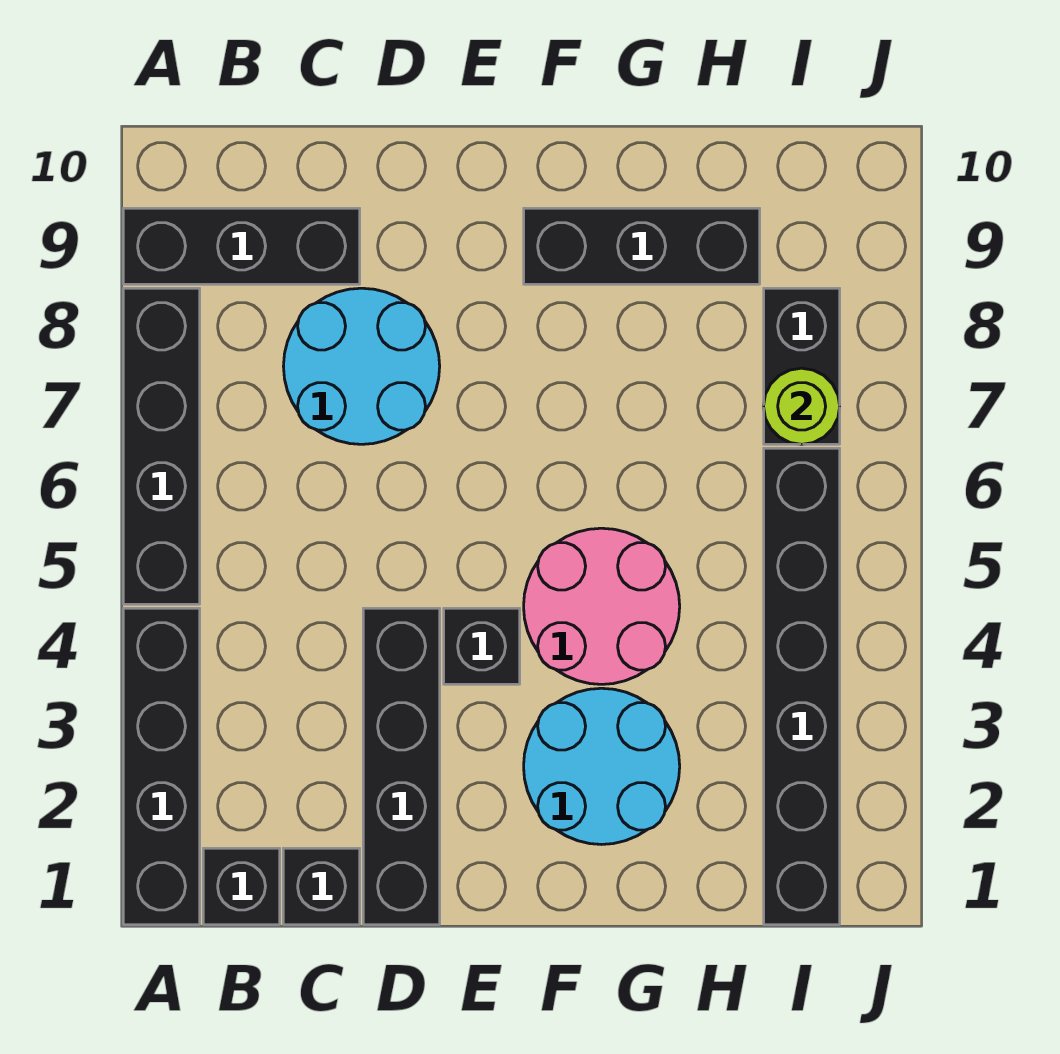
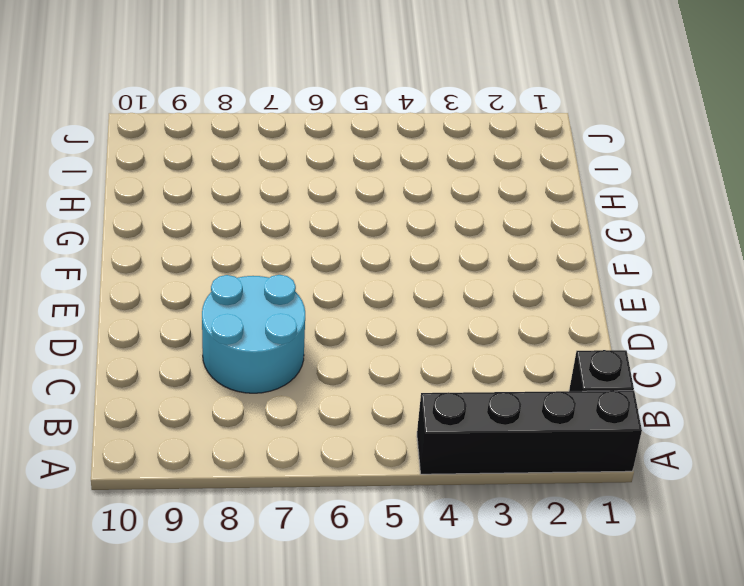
none -> black brick A5:A8 level 1
none -> black brick A9:C9 level 1
none -> black brick C1 level 1

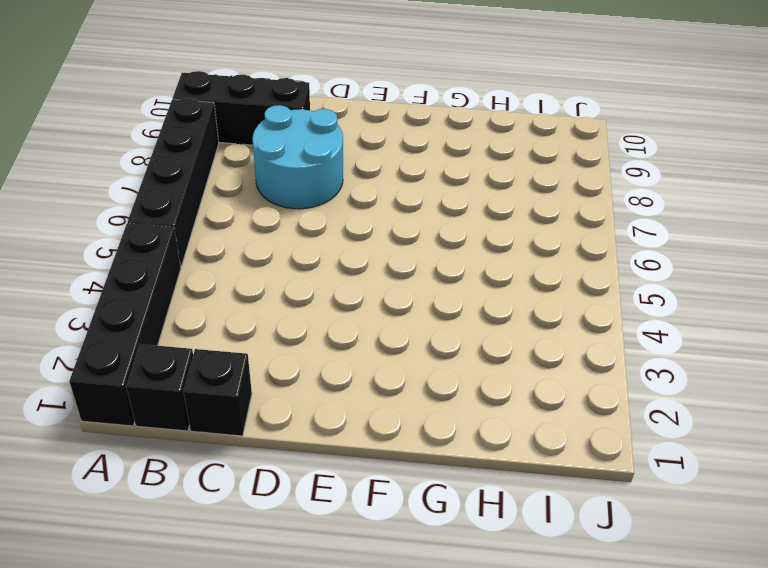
none -> black brick D1:D4 level 1
none -> black brick E4 level 1
none -> cyan round brick F2:G3 level 1

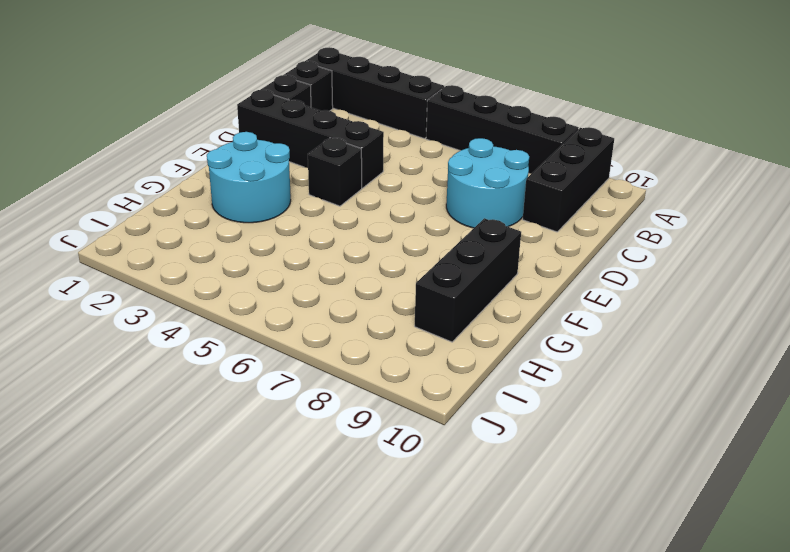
none -> pink round brick F4:G5 level 1
none -> black brick I1:I6 level 1
none -> black brick I7:I8 level 1

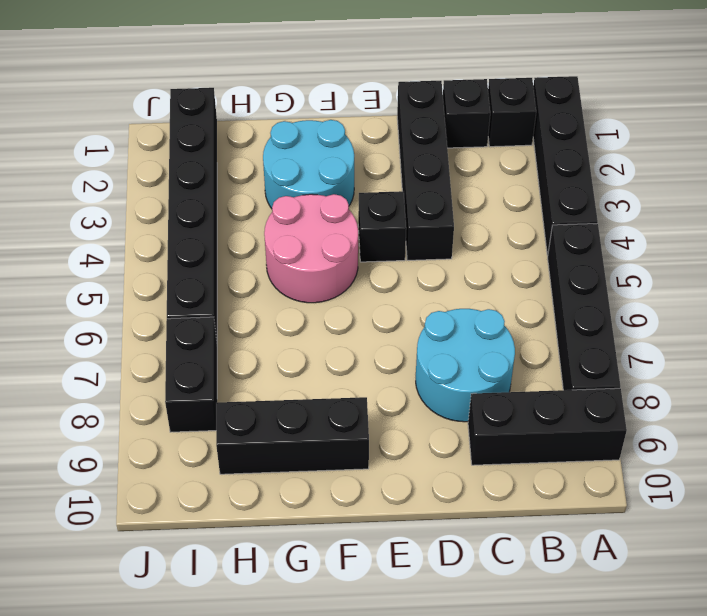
none -> lime round brick I7 level 2

